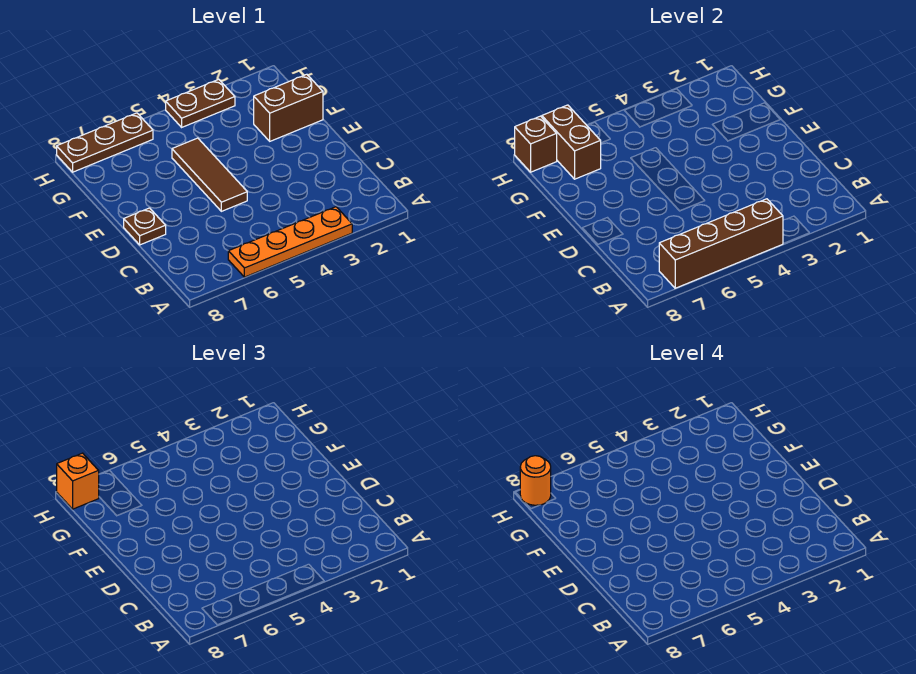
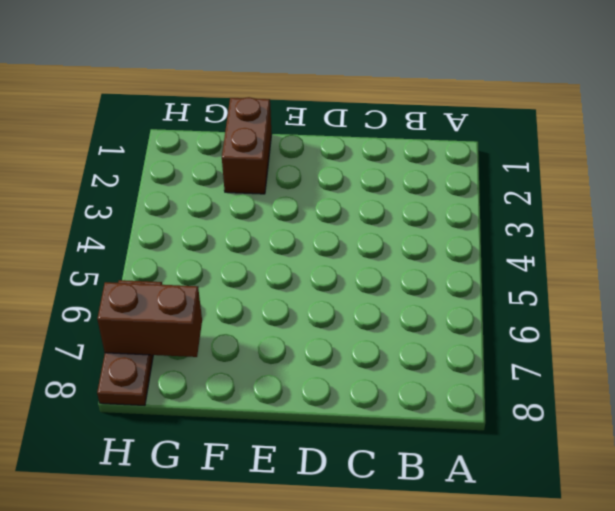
none -> orange plate A3:A6 level 1
none -> brown tile D5:F5 level 1

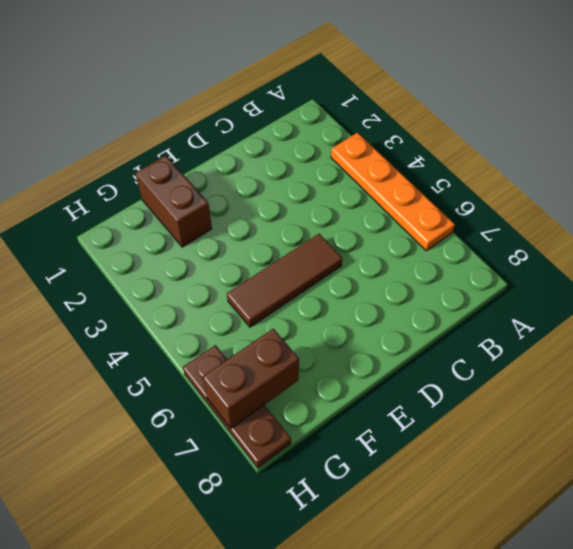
none -> brown plate D8 level 1
none -> brown plate H3:H4 level 1

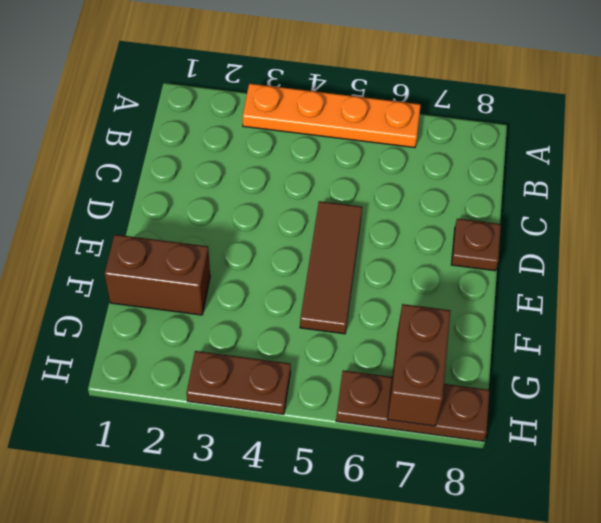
none -> brown brick A4:A7 level 2
none -> brown brick H8 level 2

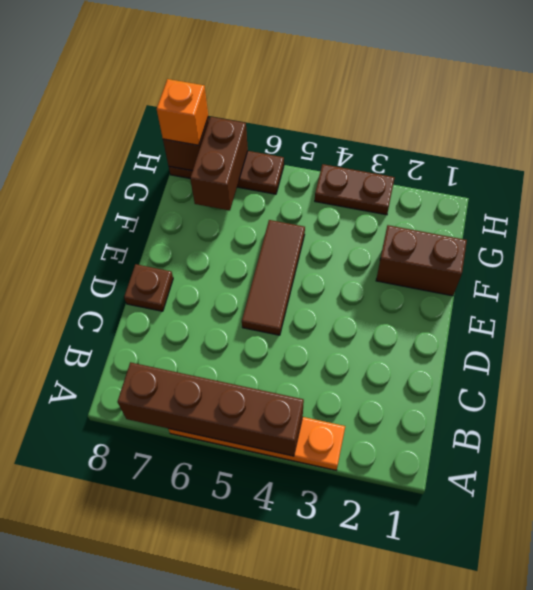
none -> orange round brick H8 level 4

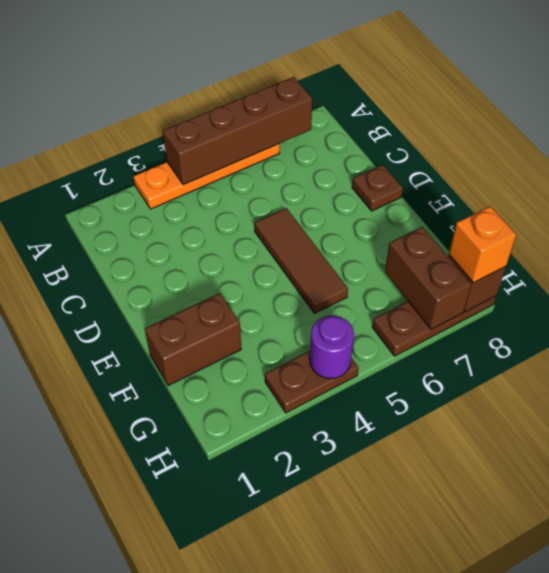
purple round brick H4 level 2 -> none
none -> orange round brick H8 level 4

